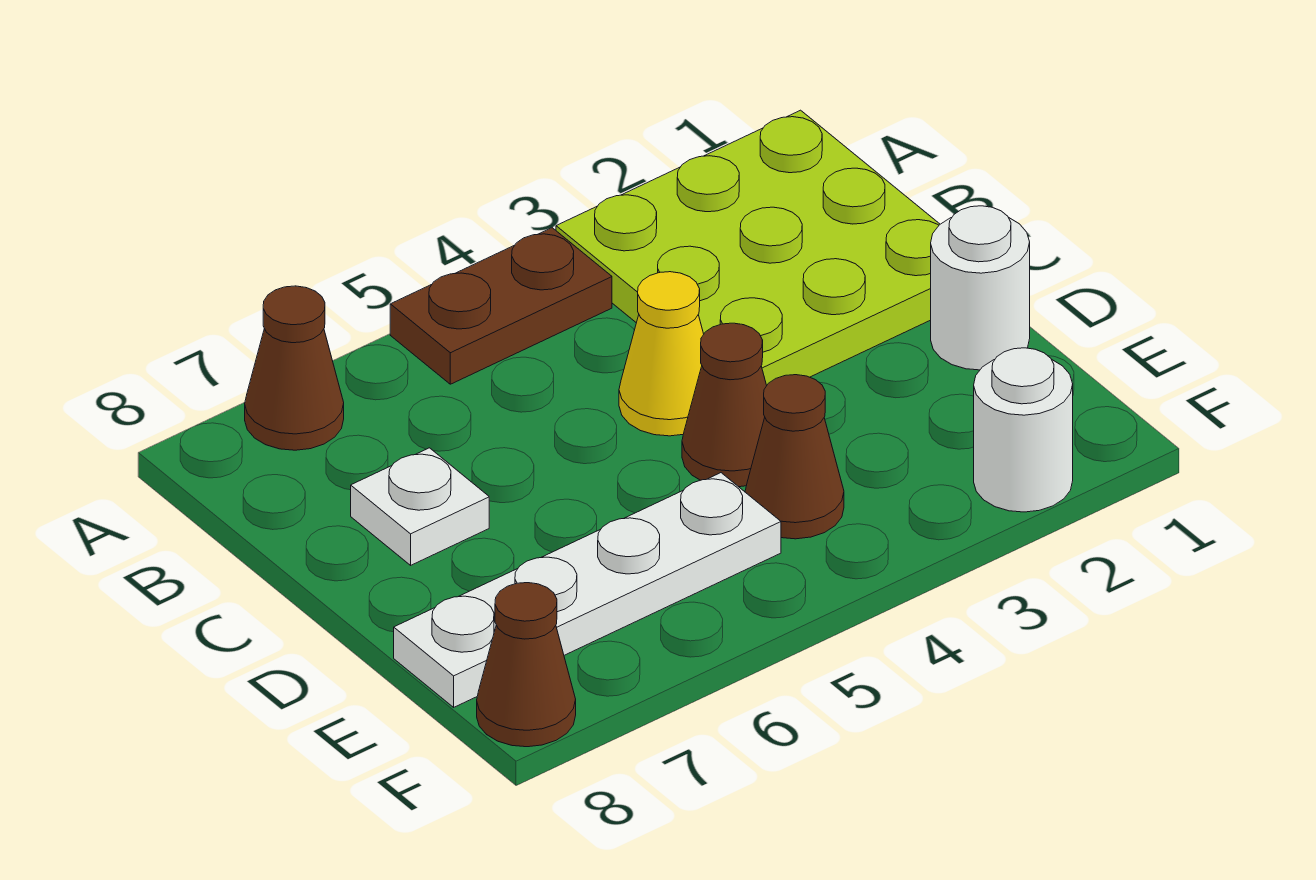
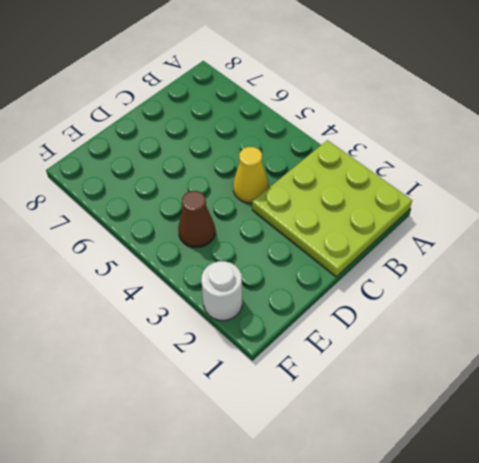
none -> brown plate A4:A5 level 1
none -> brown cone A7 level 1

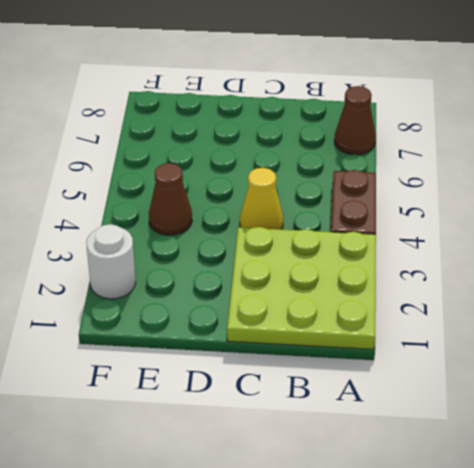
none -> white plate C7 level 1
none -> white round brick D1 level 1

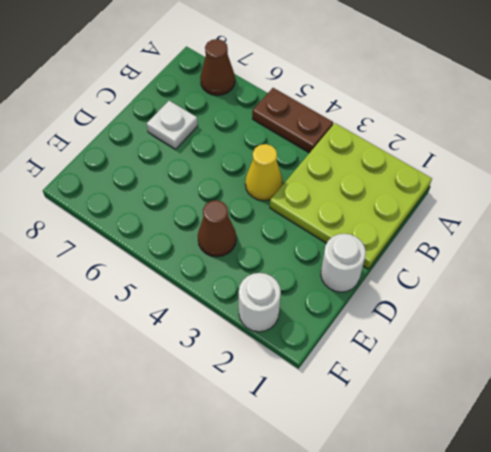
none -> brown cone D4 level 1
none -> white plate E5:E8 level 1

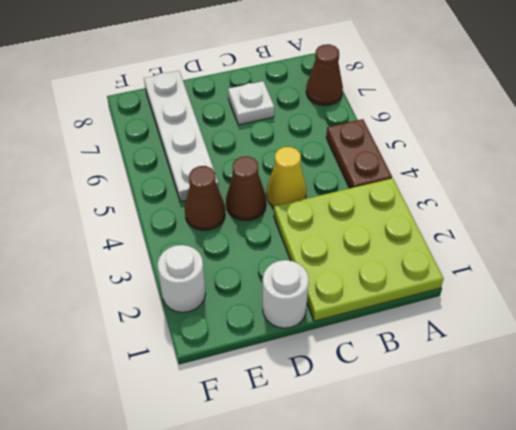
none -> brown cone F8 level 1

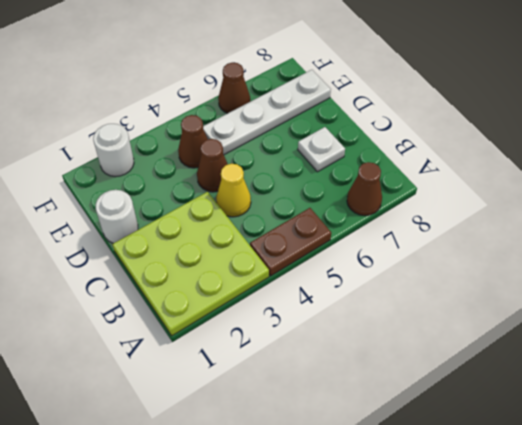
brown cone F6 level 1 -> brown cone F8 level 1

